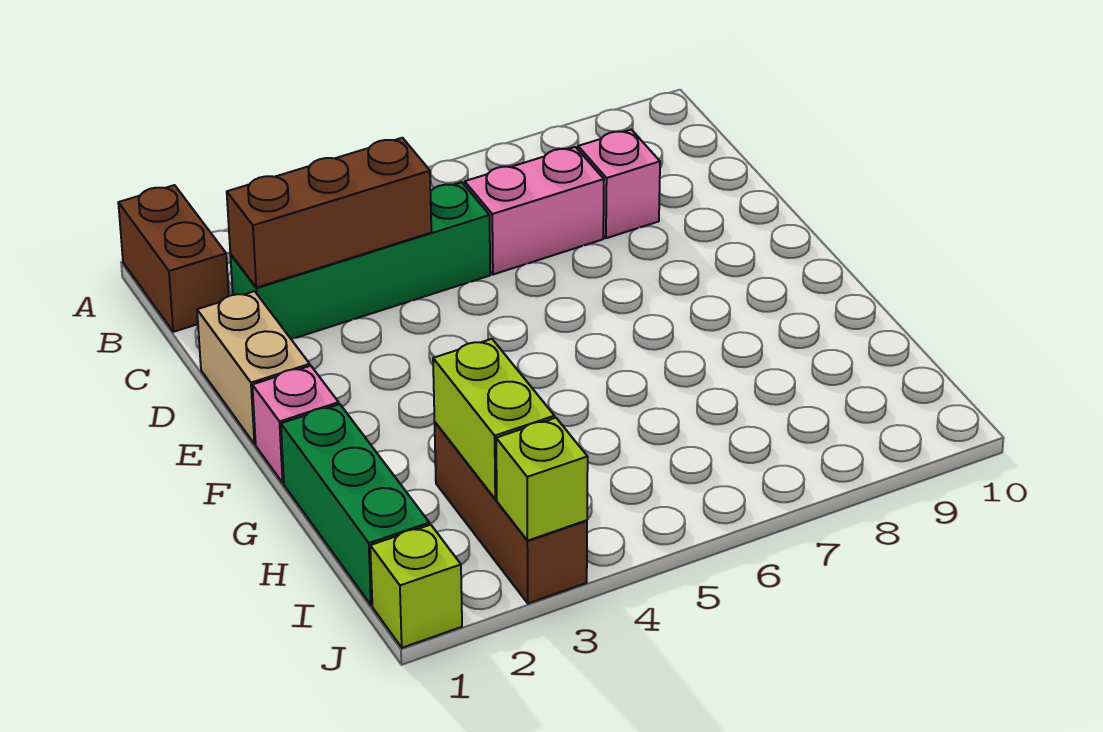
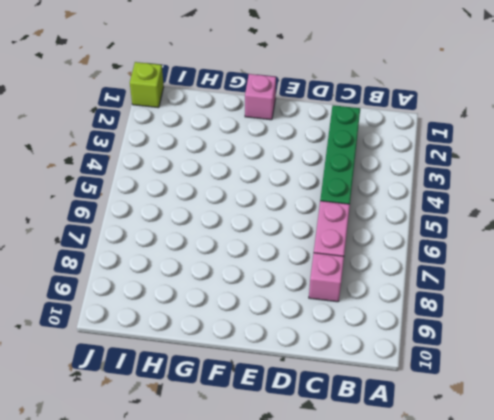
none -> brown brick A1:B1 level 1
none -> tan brick D1:E1 level 1
none -> green brick G1:I1 level 1

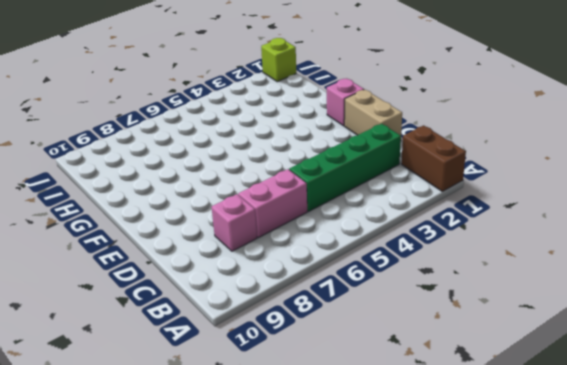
none -> green brick G1:I1 level 1
none -> brown brick H3:J3 level 1
none -> brown brick C2:C4 level 2

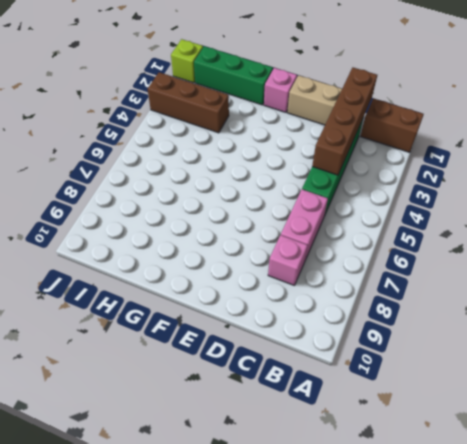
brown brick C1:C4 level 2 -> brown brick C2:C4 level 2
none -> lime brick H3:I3 level 2
none -> lime brick J3 level 2

